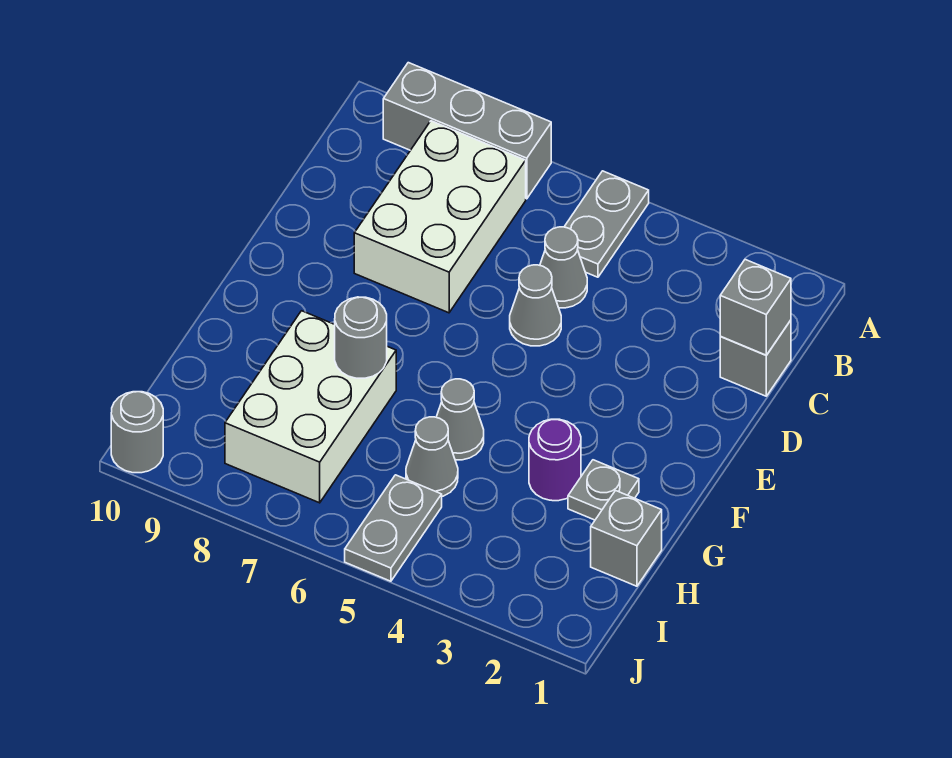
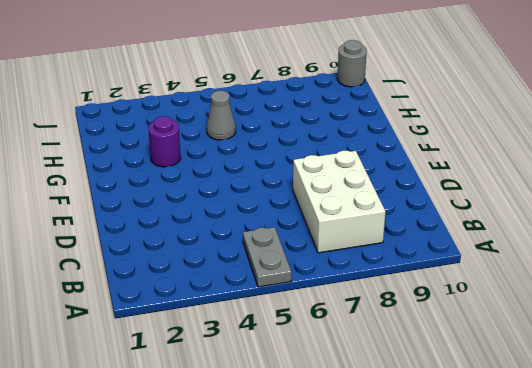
none -> grey brick A7:A9 level 1
none -> grey brick C1 level 1
none -> grey cone C5 level 1

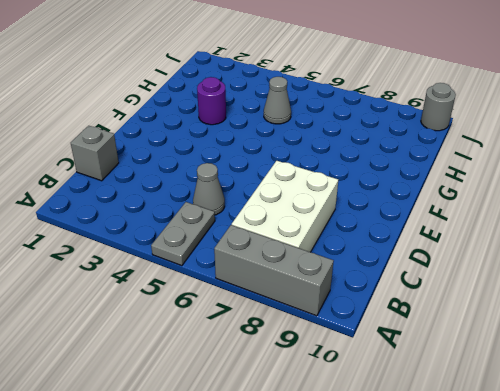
none -> grey cone D5 level 1
none -> grey plate G2 level 1
none -> grey cone G5 level 1

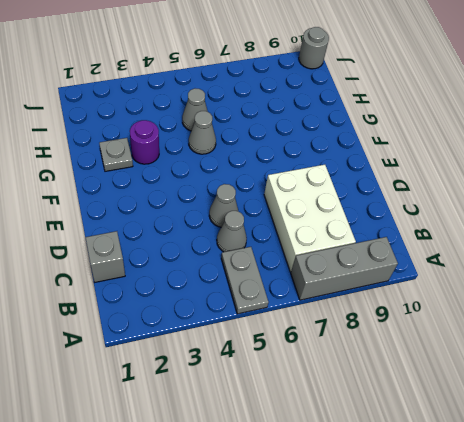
none -> white brick G7:I8 level 1
none -> grey brick H1 level 1
none -> grey plate I5:J5 level 1

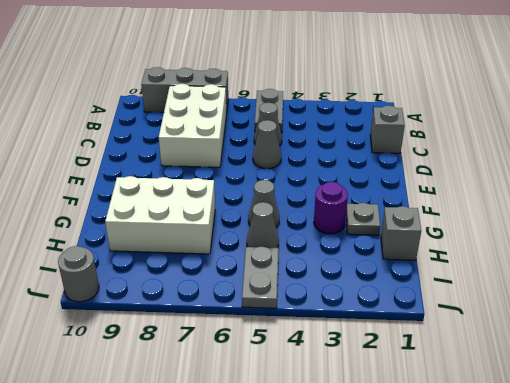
white brick G7:H9 level 1 -> white brick G7:I8 level 1
none -> grey brick C1 level 2
none -> grey round brick G7 level 2

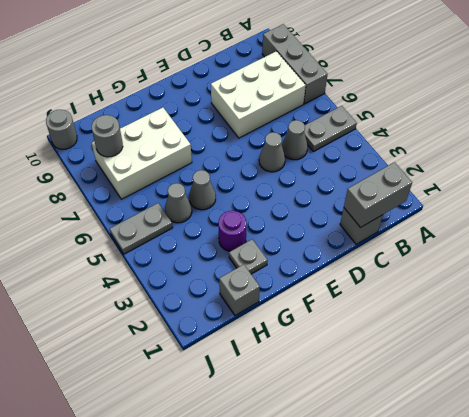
grey brick B1:C1 level 2 -> grey brick C1 level 2
grey round brick I8 level 2 -> grey round brick G7 level 2

